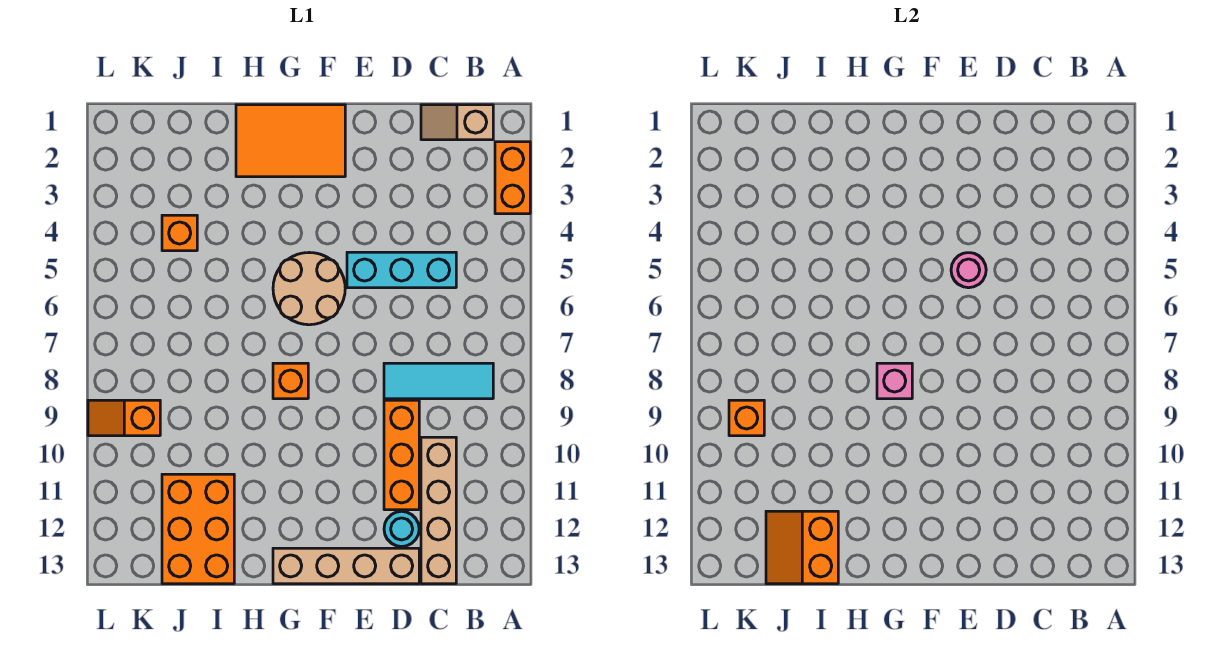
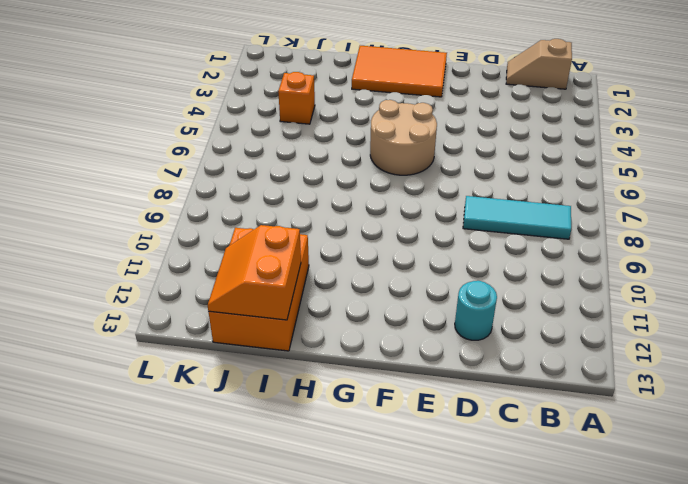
none -> orange brick A2:A3 level 1
none -> cyan brick C5:E5 level 1
none -> tan brick C10:C13 level 1

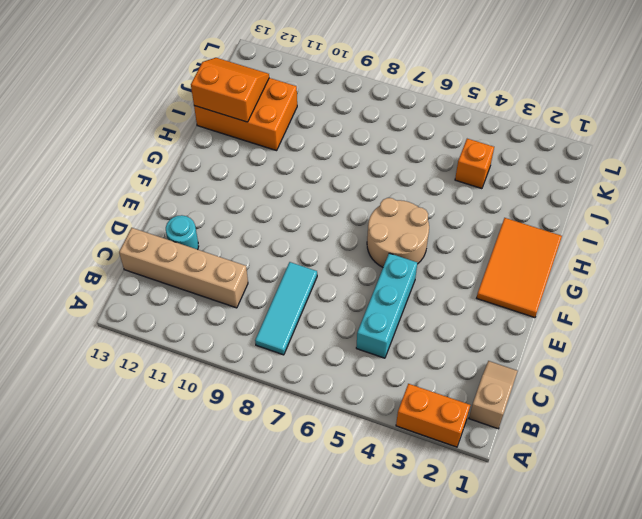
none -> orange brick D9:D11 level 1
none -> tan brick D13:G13 level 1
none -> orange brick G8 level 1

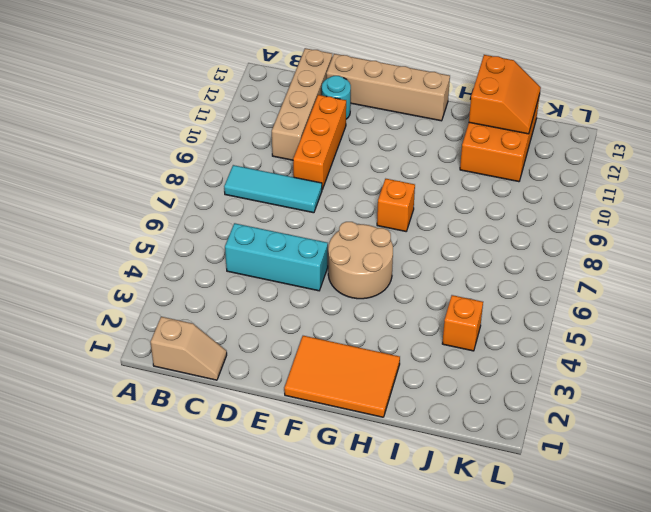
none -> orange brick A2:A3 level 1
none -> orange slope K9:L9 level 1 top K
none -> pink round brick E5 level 2

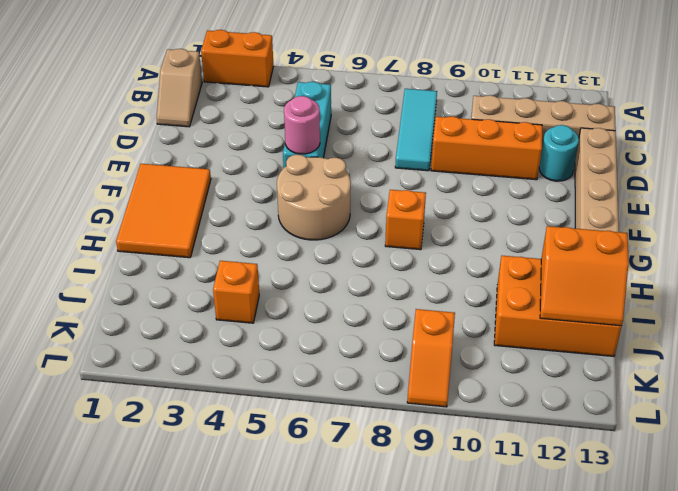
none -> pink brick G8 level 2
none -> orange brick K9 level 2

